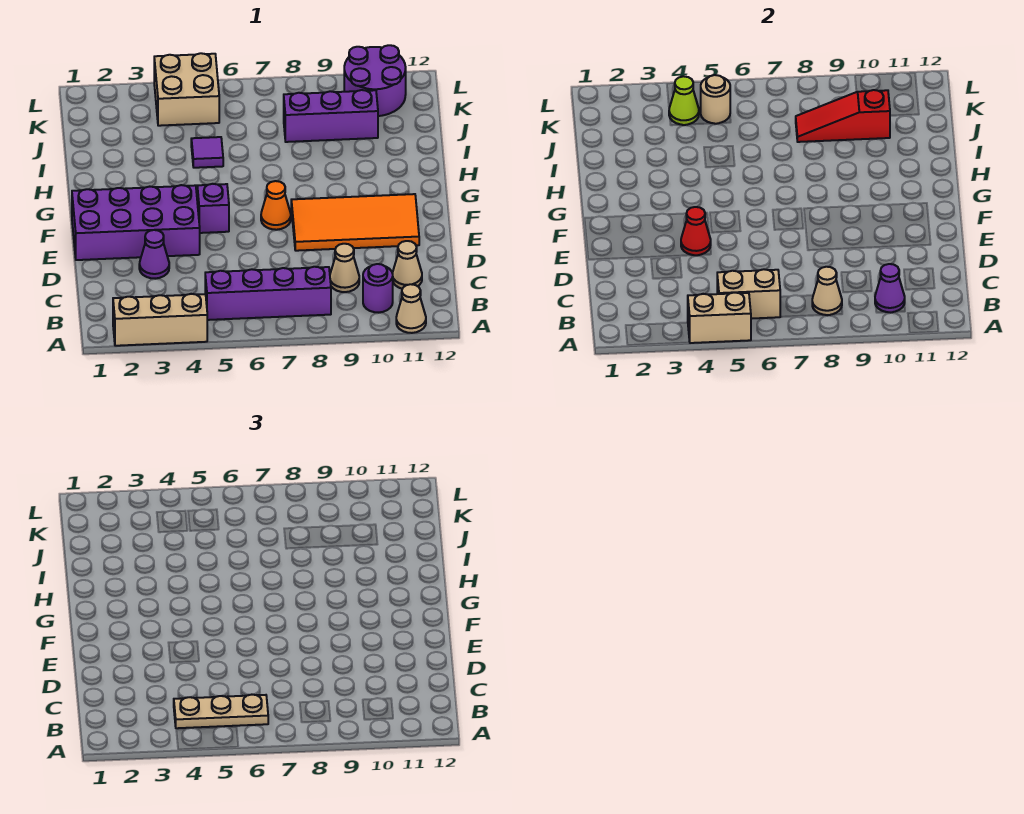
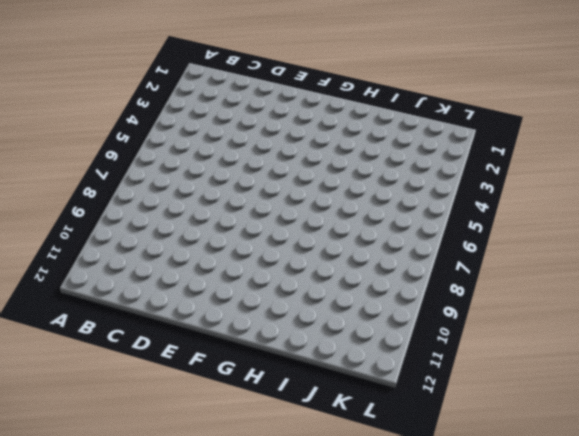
none -> tan brick A2:A4 level 1
none -> tan cone A11 level 1
none -> purple brick B5:B8 level 1

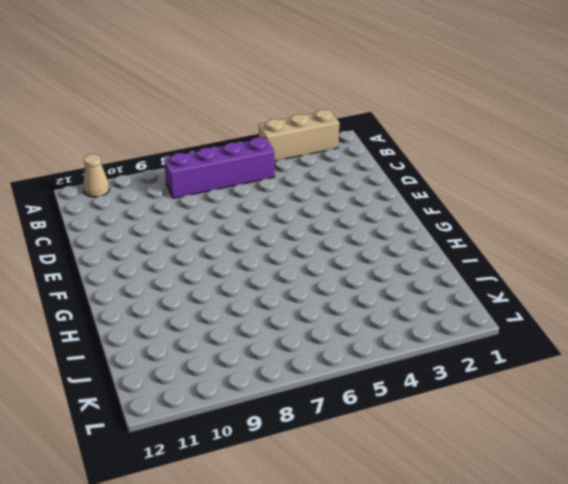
none -> purple round brick B10 level 1
none -> tan cone C9 level 1
none -> tan cone C11 level 1

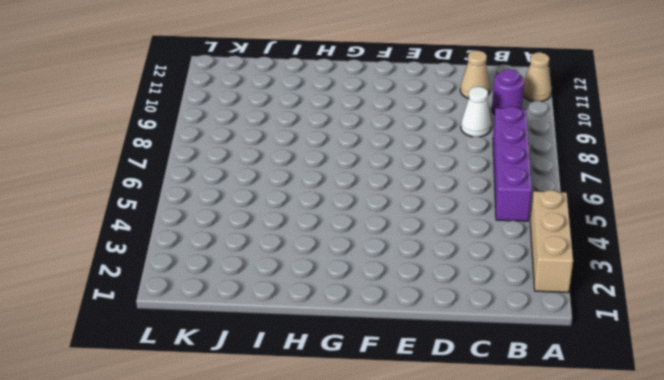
white cone C9 level 1 -> tan cone C9 level 1
none -> purple cone D3 level 1
none -> purple brick E1:F4 level 1
none -> orange tile E8:F11 level 1

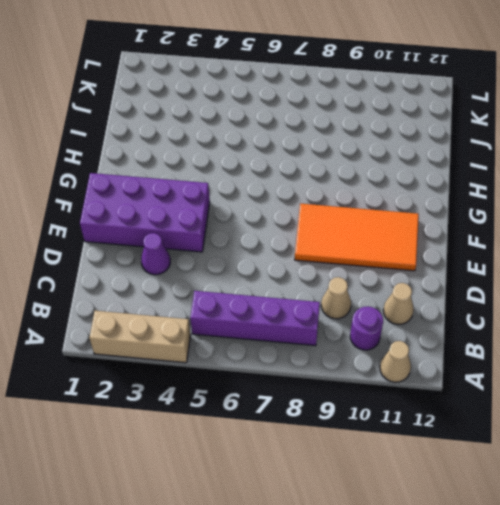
none -> purple brick F5 level 1
none -> orange cone F7 level 1
none -> purple tile I5 level 1

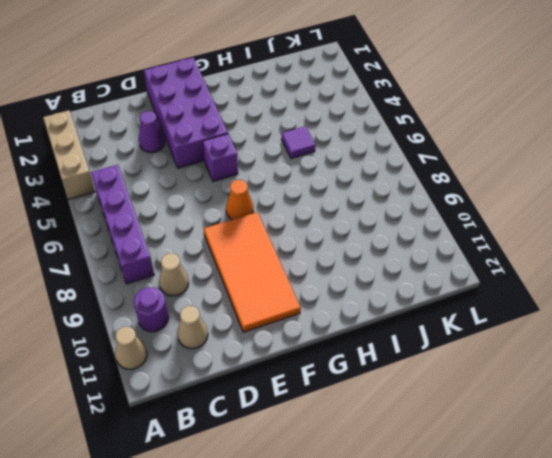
none -> purple brick J8:J10 level 1
none -> tan brick K4:L5 level 1
none -> purple round brick K10:L11 level 1

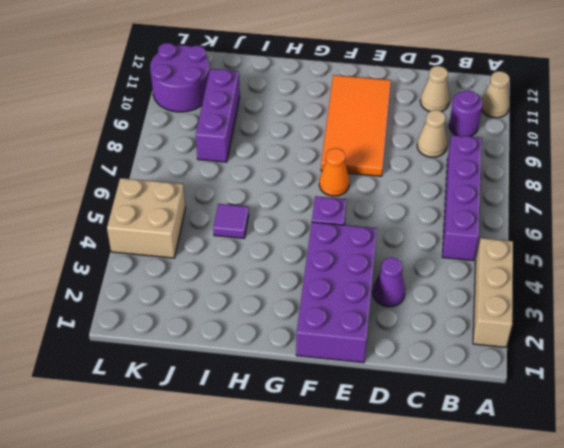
none -> tan brick A4:A5 level 2
none -> tan brick B5:B6 level 2
none -> tan cone B8 level 2

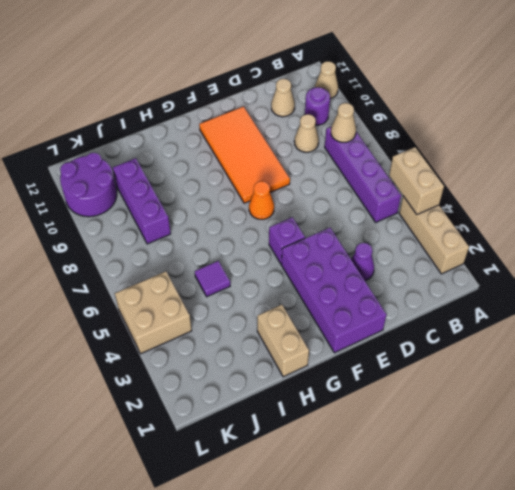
tan brick H1:H2 level 1 -> tan brick B5:B6 level 2
none -> purple cone B10 level 2
none -> red cone E4 level 2
none -> red slope J8:J10 level 2 top 10

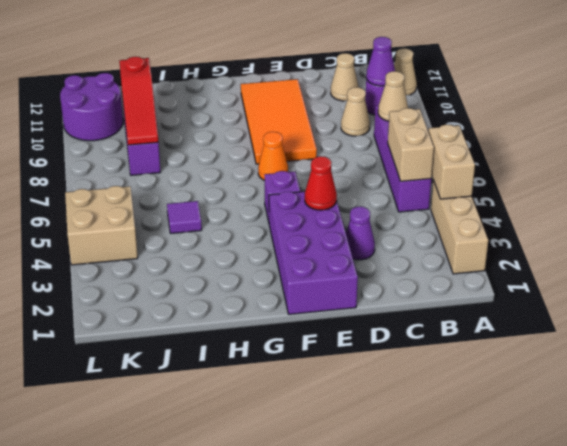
none -> lime cone K4 level 2
none -> tan round brick K5 level 2
none -> tan plate B4:B6 level 3

